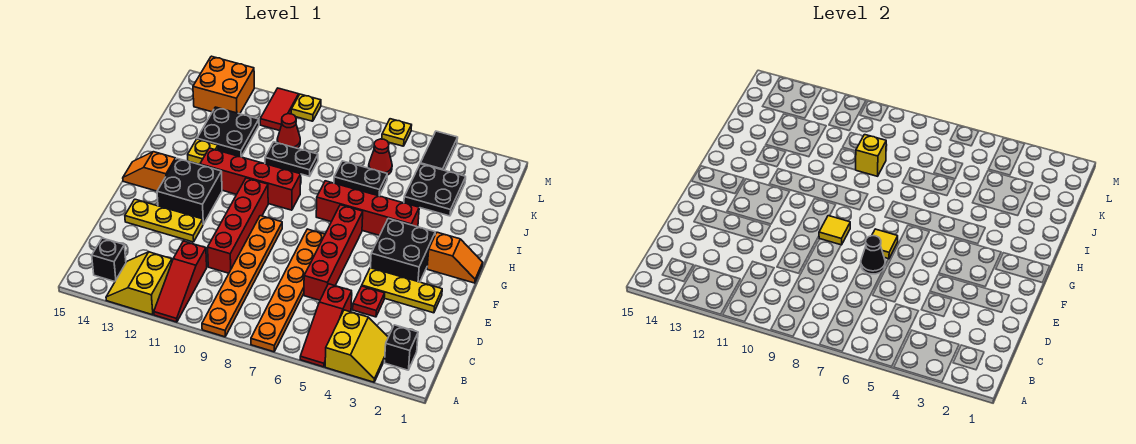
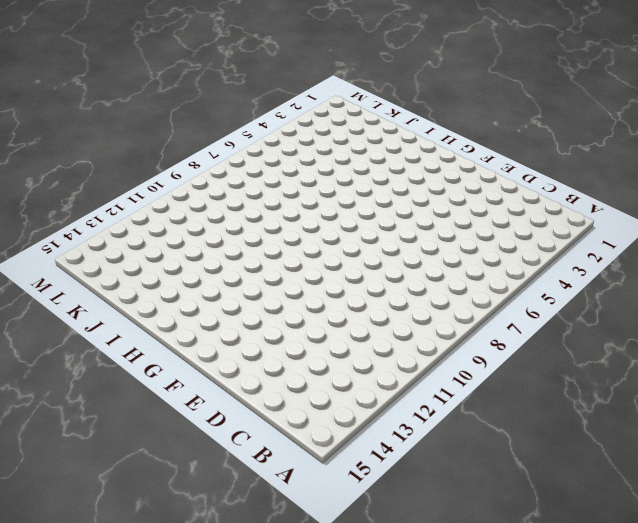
none -> yellow slope A3:B4 level 1 top 4
none -> red slope A5:C5 level 1 top C
none -> orange plate A7:F7 level 1
none -> orange plate A9:F9 level 1

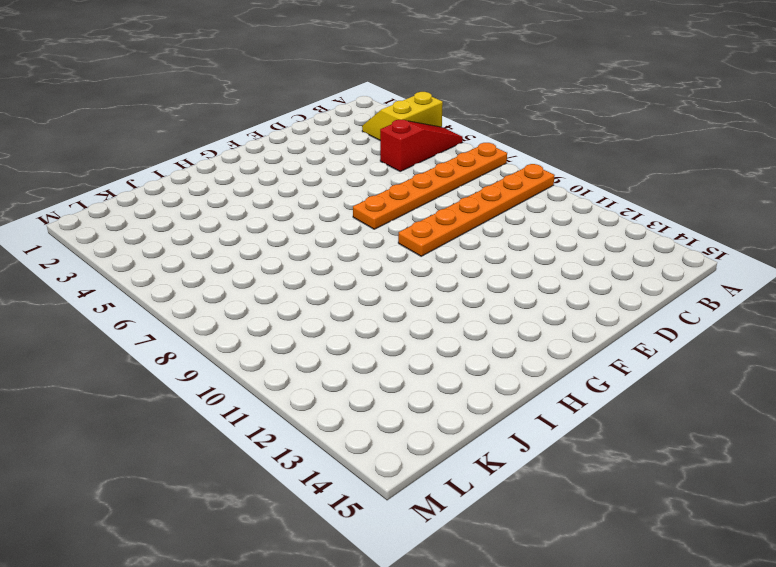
none -> red slope A11:C11 level 1 top C
none -> yellow slope A12:B13 level 1 top 12
none -> black brick B2 level 1
none -> black brick B14 level 1

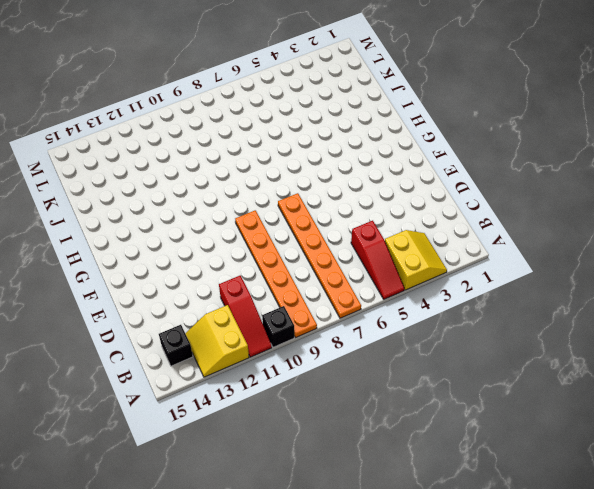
black brick A10 level 1 -> black brick B2 level 1
none -> red plate D4 level 1
none -> red brick D6:G6 level 1
none -> red brick D10:G10 level 1
none -> yellow plate E2:E4 level 1

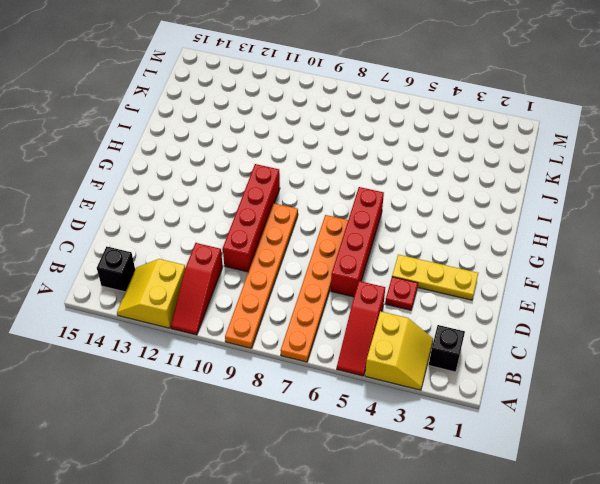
none -> yellow plate E12:E14 level 1
none -> black brick F3:G4 level 1
none -> black brick F12:G13 level 1
none -> orange slope G1:G2 level 1 top 2

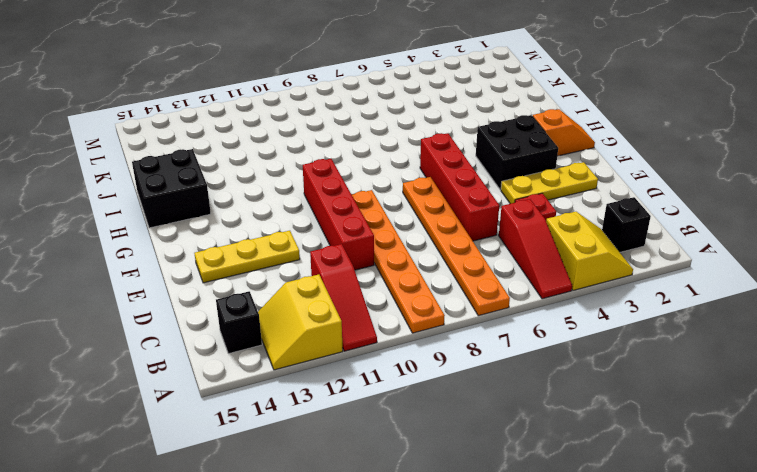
black brick H14:I15 level 1 -> black brick F12:G13 level 1
none -> orange slope G14:G15 level 1 top 14
none -> red brick H4:H7 level 1
none -> red brick H9:H12 level 1
none -> yellow plate I13 level 1

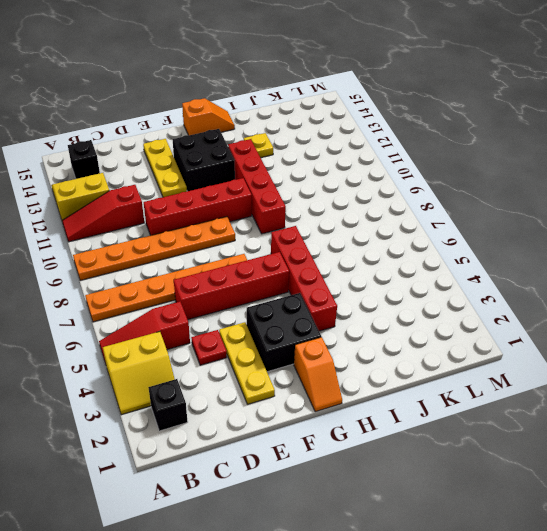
orange slope G15:H15 level 1 top G -> orange slope G14:G15 level 1 top 14
none -> black plate J3:K4 level 1
none -> black plate J6:J7 level 1
none -> black plate J9:J10 level 1
none -> black plate J12:K13 level 1

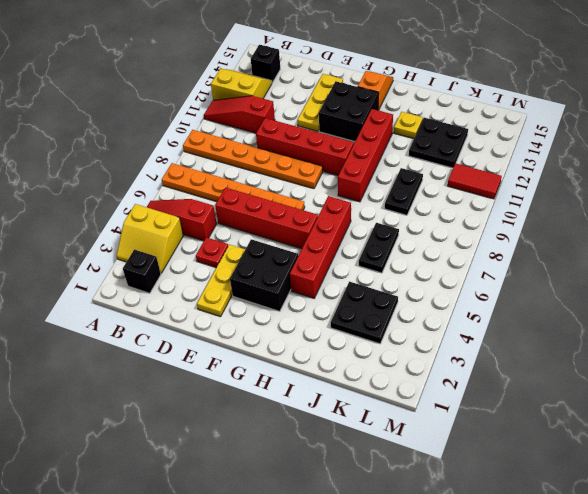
none -> orange slope G1:G2 level 1 top 2
none -> red cone K6 level 1
none -> red cone K10 level 1
none -> black tile L4:M4 level 1

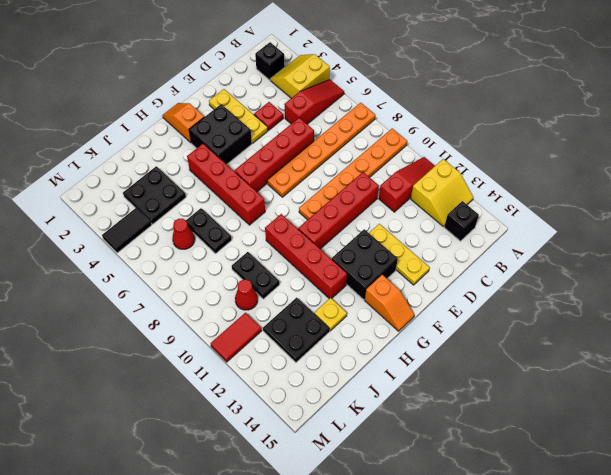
none -> orange brick L13:M14 level 1
none -> yellow plate M6 level 1
none -> yellow plate M10 level 1
none -> black cone E7 level 2

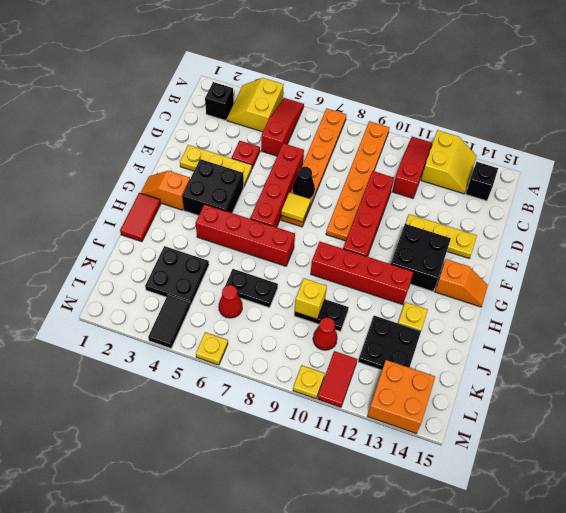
red tile H1:I1 level 1 -> none
none -> yellow tile F9 level 2

